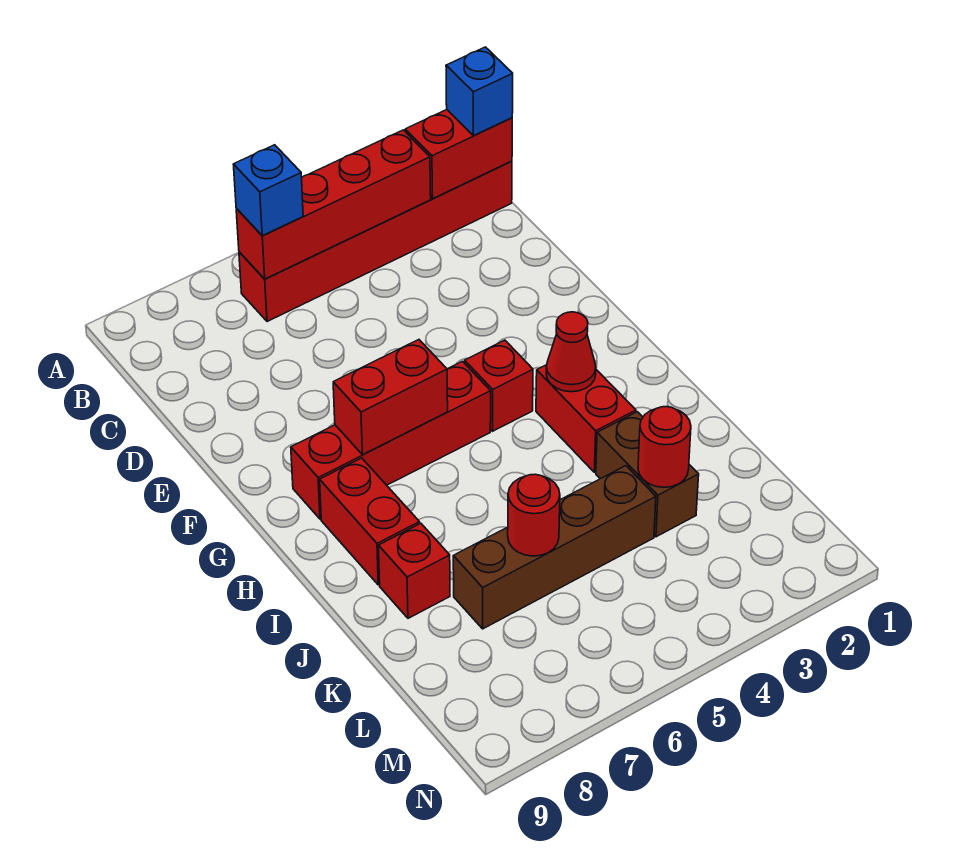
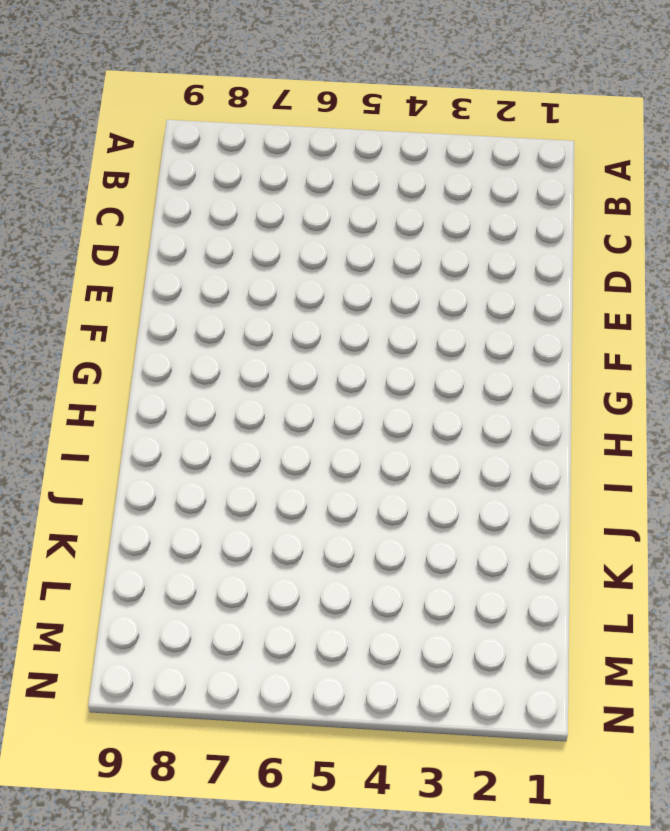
none -> red brick B1:B6 level 1
none -> red brick G4 level 1
none -> red brick G5:G8 level 1

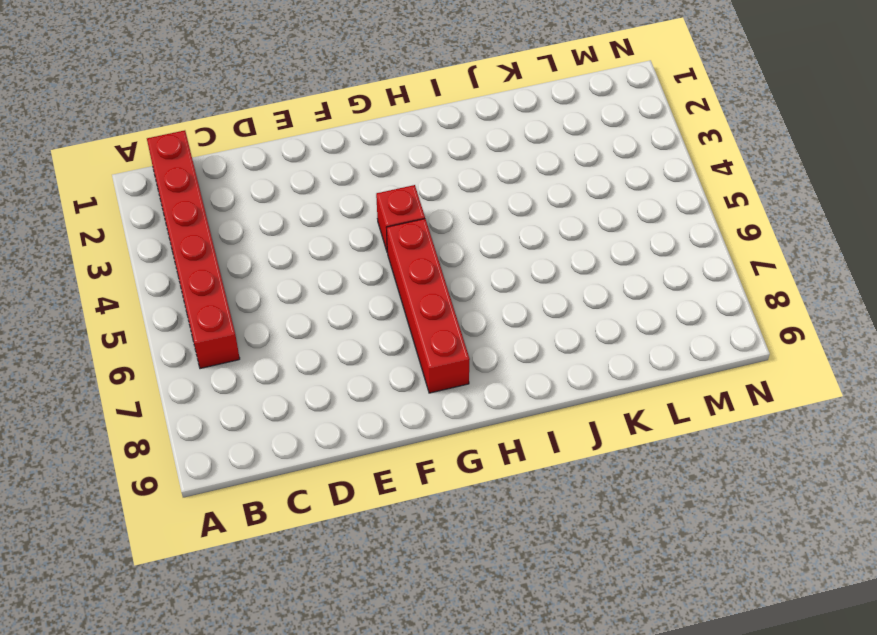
none -> red brick H3:I3 level 1
none -> red brick H8:I8 level 1
none -> brown brick J3:K3 level 1

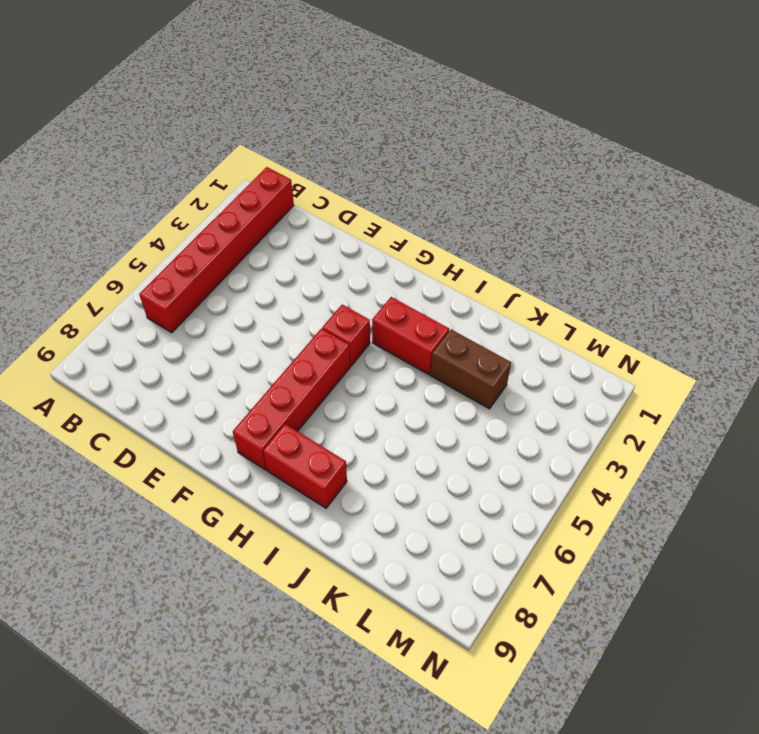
none -> red brick J8 level 1
none -> brown brick K4:K7 level 1
none -> red brick B1:B2 level 2

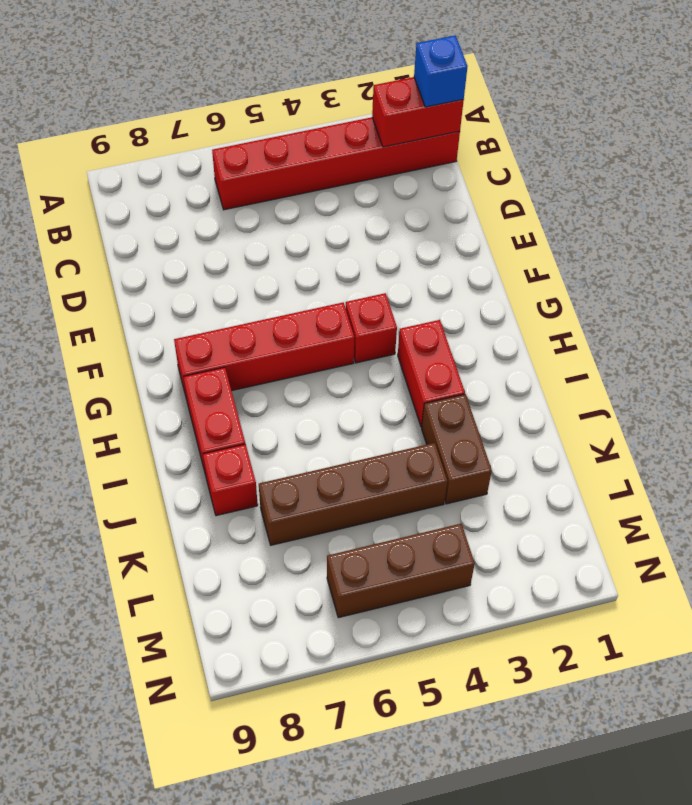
brown brick M4:M6 level 1 -> none
none -> red brick B3:B6 level 2
none -> red brick G6:G7 level 2
none -> red cone H3 level 2

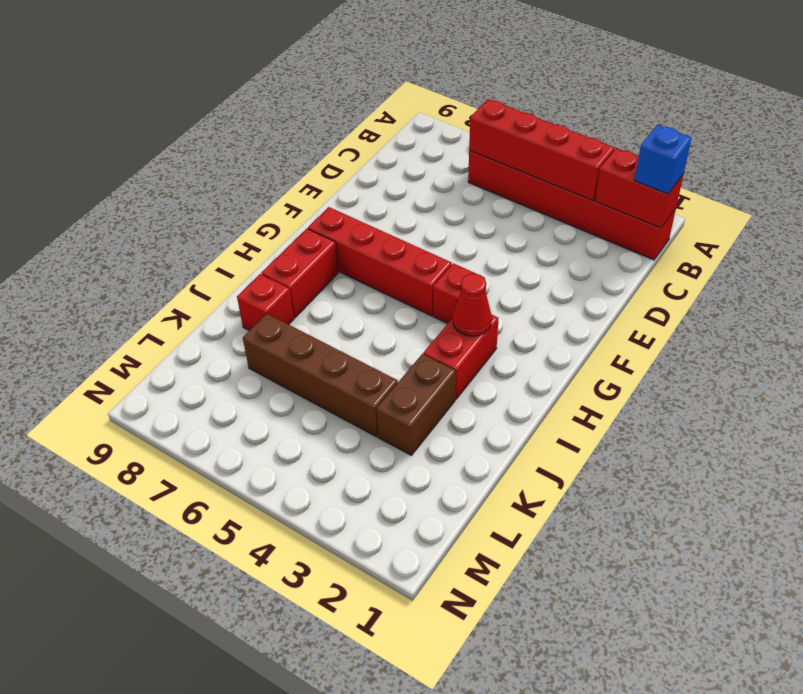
none -> red brick G6:G7 level 2
none -> red round brick K3 level 2
none -> red round brick K6 level 2

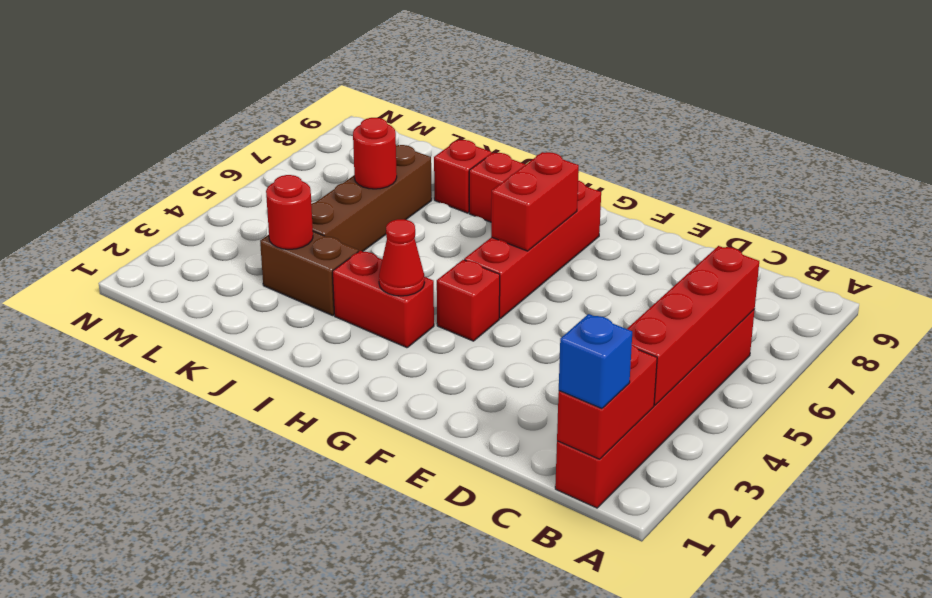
none -> blue brick B6 level 3

